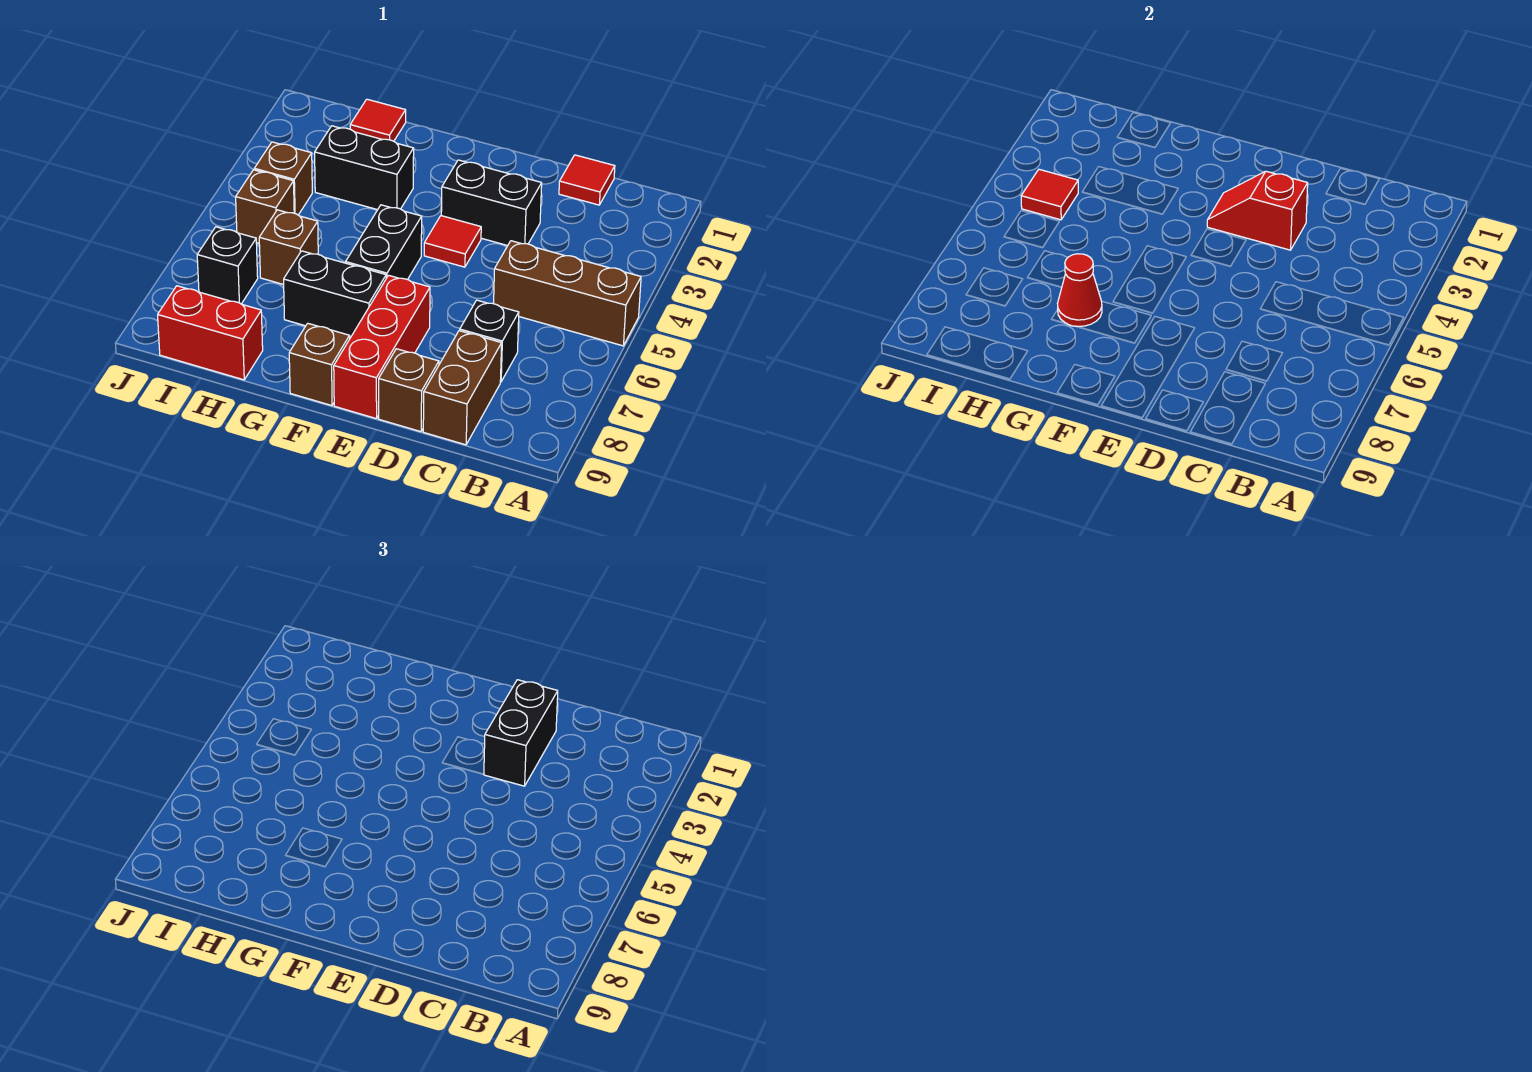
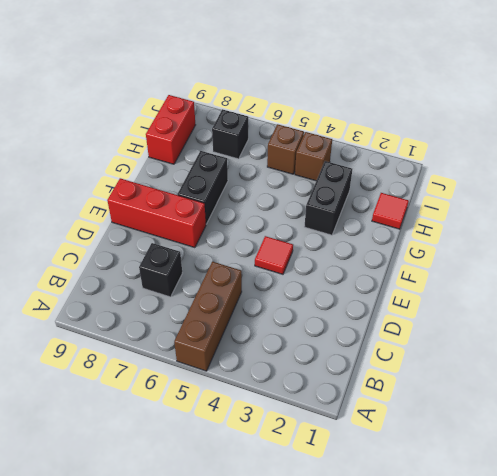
none -> red tile C1 level 1
none -> brown brick C8:C9 level 1
none -> black brick D3:E3 level 1

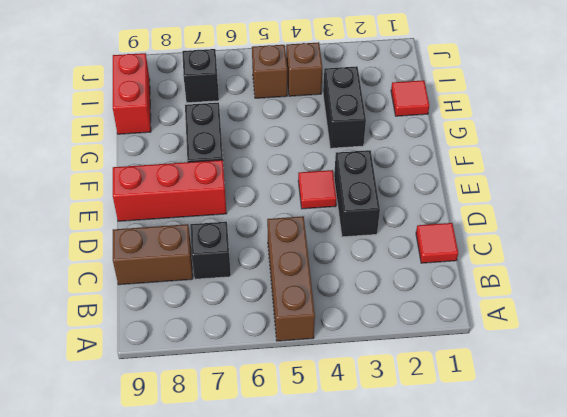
none -> brown brick D9 level 1
none -> black brick F5:F6 level 1
none -> brown brick F9 level 1

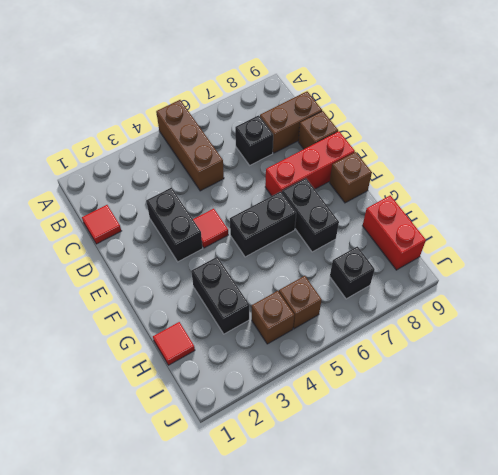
none -> brown brick H6 level 1
none -> red slope D3:E3 level 2 top D
none -> red cone G7 level 2

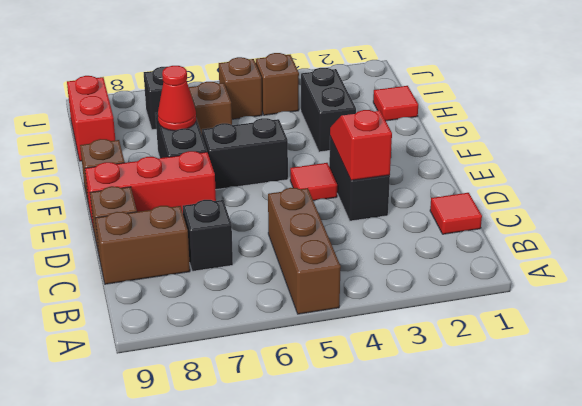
none -> red tile I4 level 2
none -> black brick D2:D3 level 3

